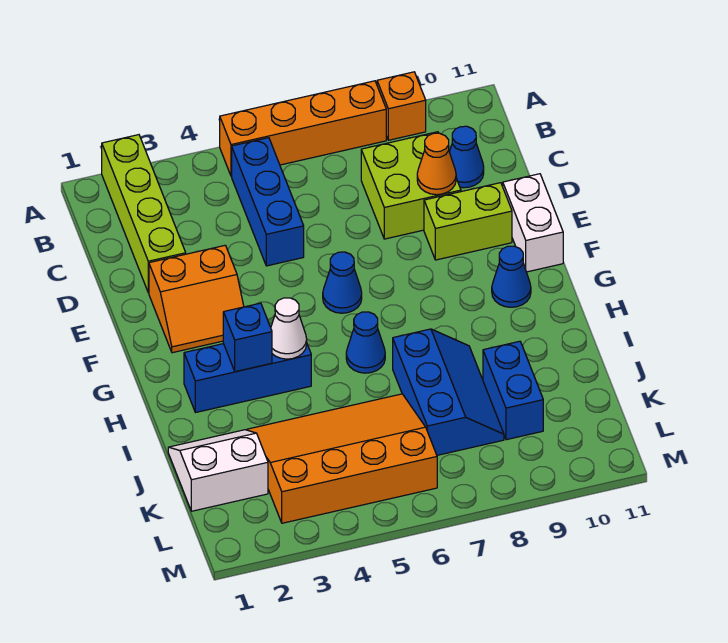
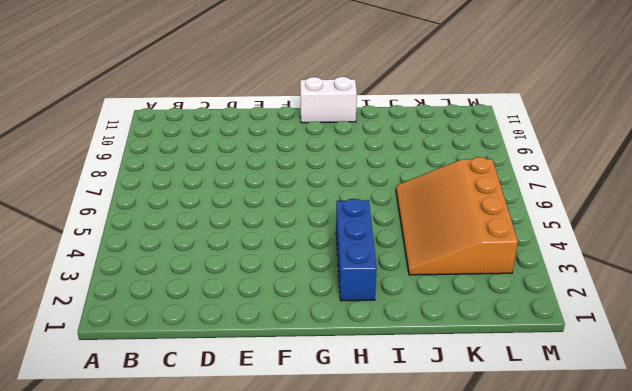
white brick G11:H11 level 1 -> white brick E11:F11 level 1
none -> lime brick A2:D2 level 1
none -> orange brick A5:A8 level 1
none -> orange brick A9 level 1

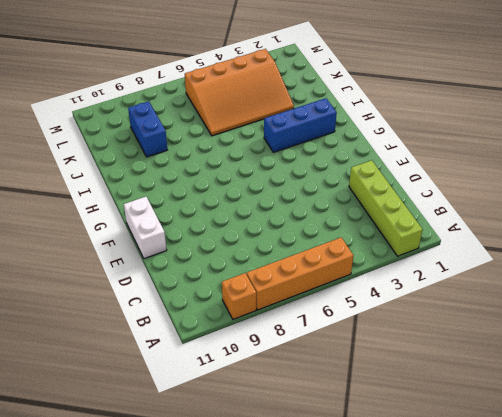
none -> blue brick B5:D5 level 1
none -> lime brick C8:D9 level 1
none -> blue cone C10 level 1

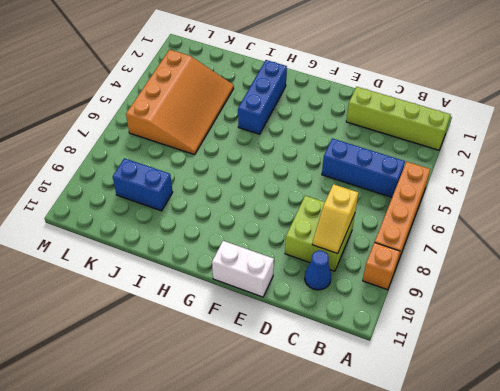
yellow slope C8:C9 level 2 top 8 -> none
none -> orange slope E2:F3 level 1 top E
none -> lime brick E9:E10 level 1
none -> blue cone F6 level 1

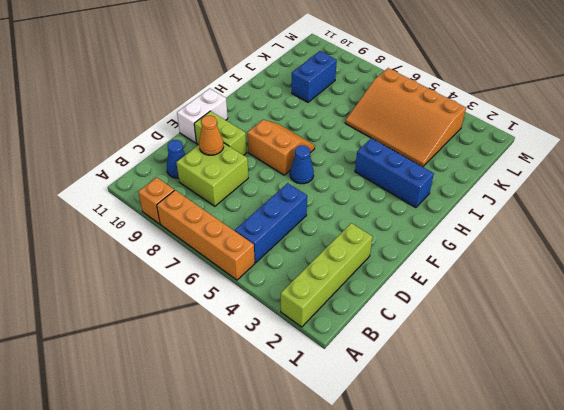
orange slope F7:G8 level 1 top F -> orange slope E2:F3 level 1 top E
none -> blue cone G10 level 1
none -> blue cone H6 level 1
none -> blue slope I7:K8 level 1 top 7

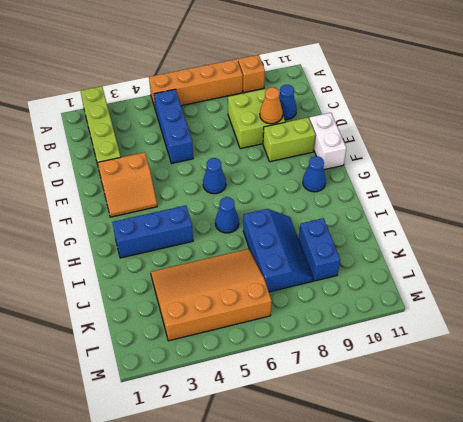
none -> white slope J1:K2 level 1 top K
none -> blue brick H3 level 2
none -> white cone H4 level 2

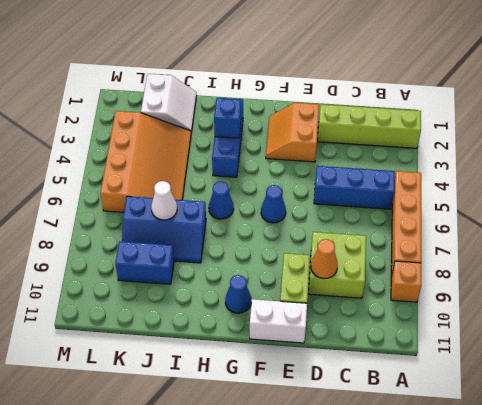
white cone J7 level 2 -> white cone H4 level 2
none -> blue cone C10 level 1

